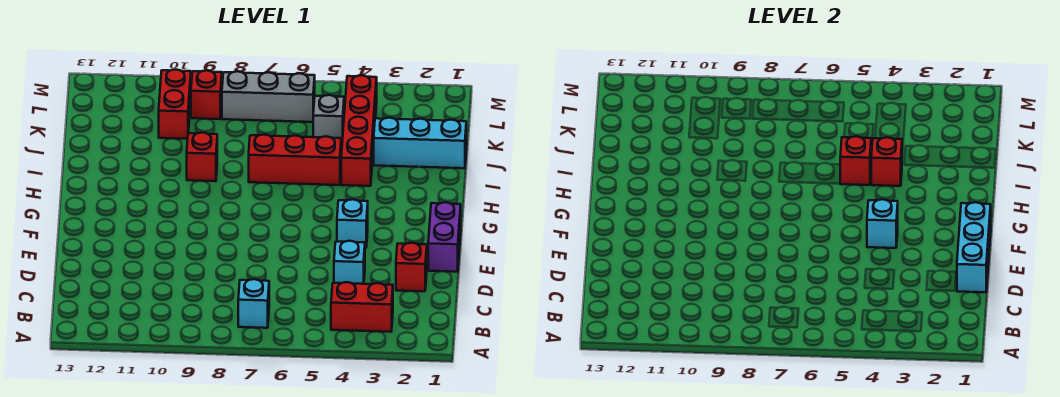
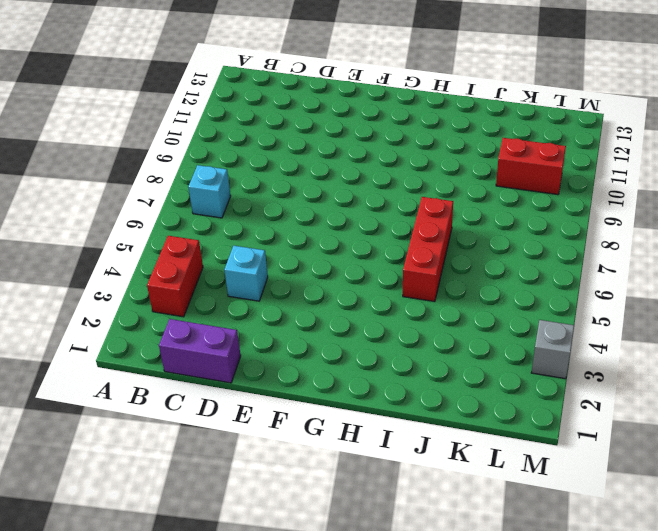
purple brick C1:D1 level 1 -> purple brick E1:F1 level 1
grey brick M3 level 1 -> grey brick K5 level 1
none -> red brick D2 level 1
none -> cyan brick F4 level 1
none -> red brick I4:L4 level 1

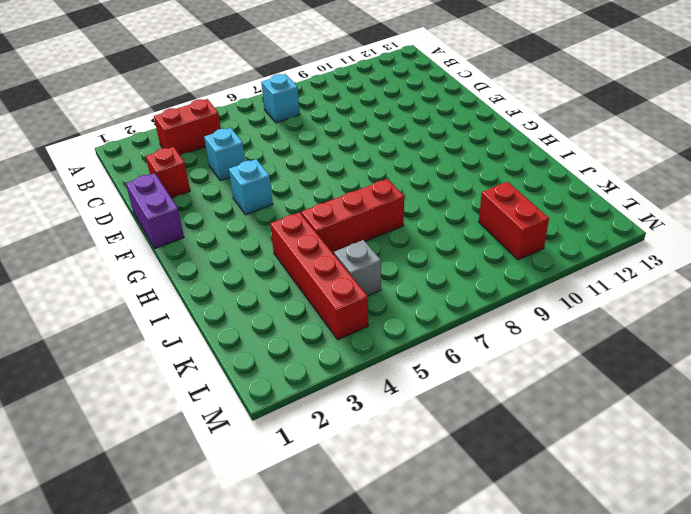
none -> red brick I9 level 1
none -> cyan brick J1:J3 level 1
none -> grey brick L6:L8 level 1

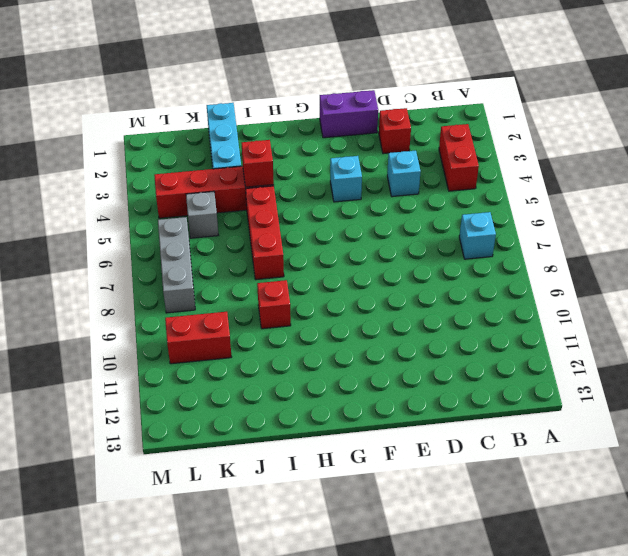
none -> red brick L9 level 1
none -> cyan brick D1:F1 level 2
none -> cyan brick F4 level 2

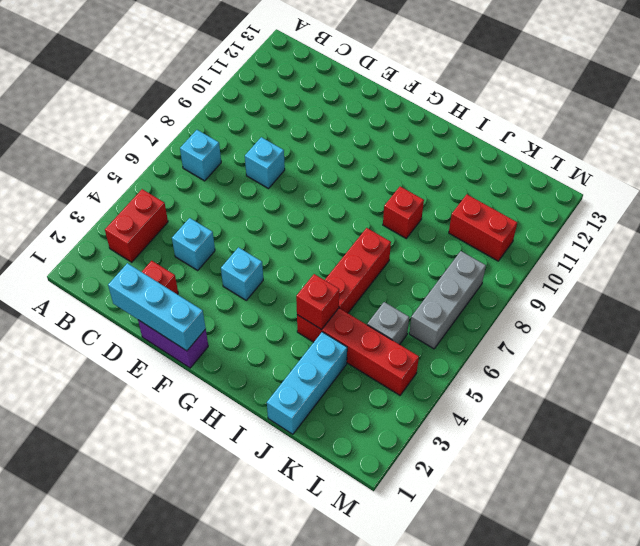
cyan brick D8 level 1 -> cyan brick F4 level 2
none -> red brick L9 level 1
none -> red brick I5 level 2

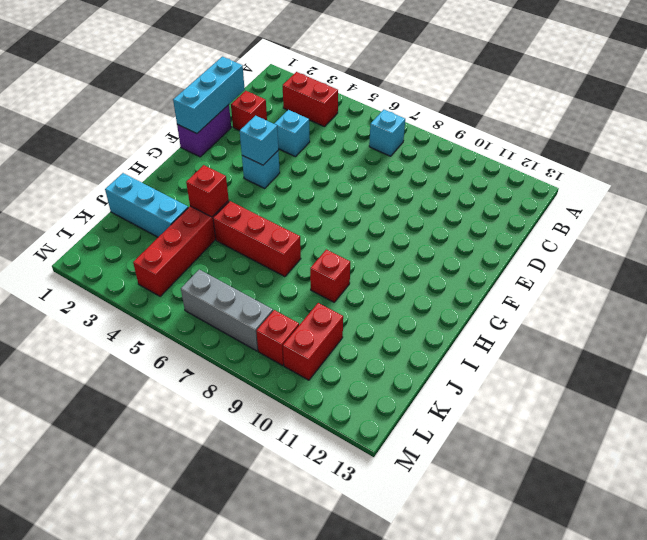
none -> grey brick K5 level 1
none -> red brick I5 level 2

